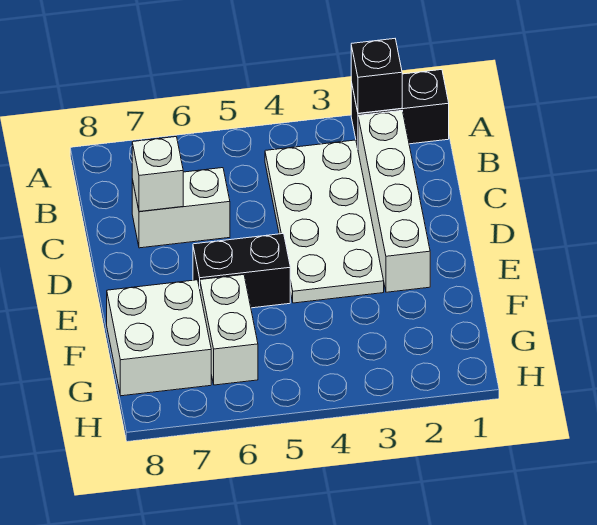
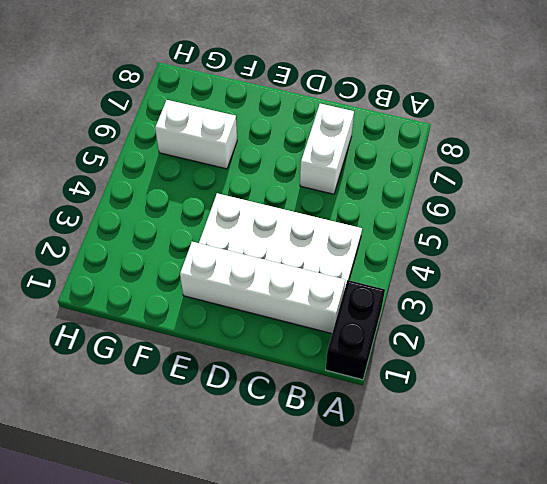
none -> black brick E5:E6 level 1
none -> white brick F7:G8 level 1

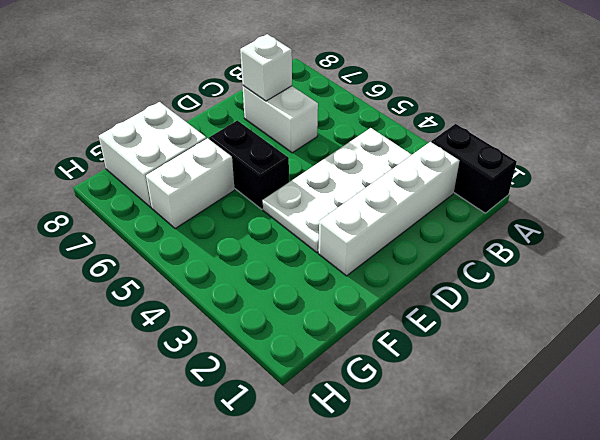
none -> black brick A2 level 2

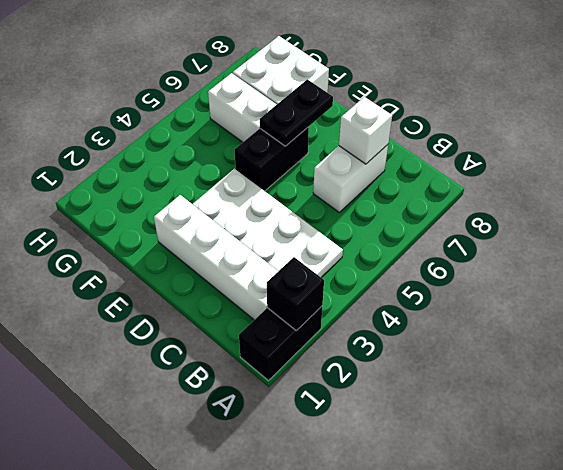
black plate E6:E7 level 2 -> none

